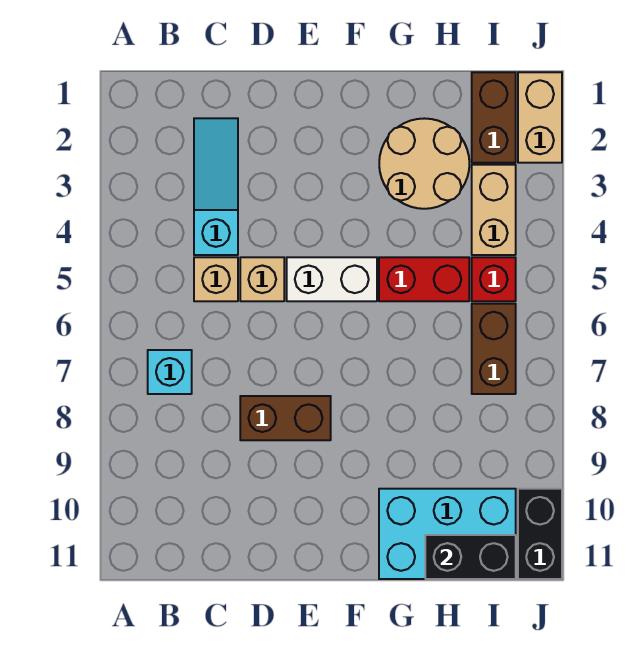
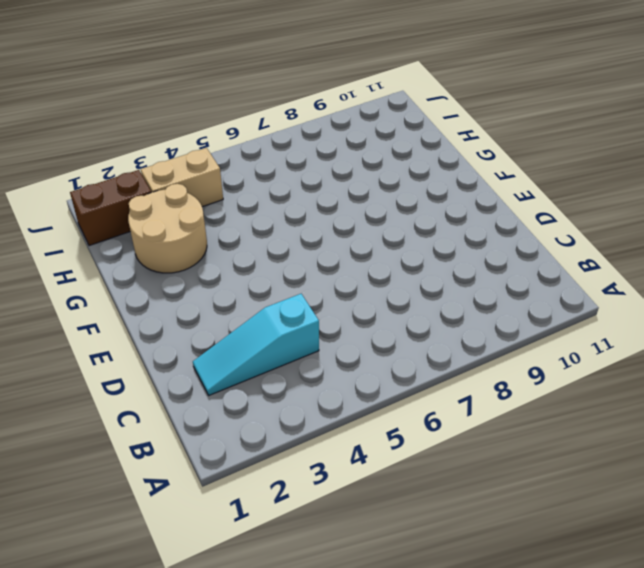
none -> cyan brick B7 level 1
none -> tan brick C5 level 1
none -> tan brick D5 level 1

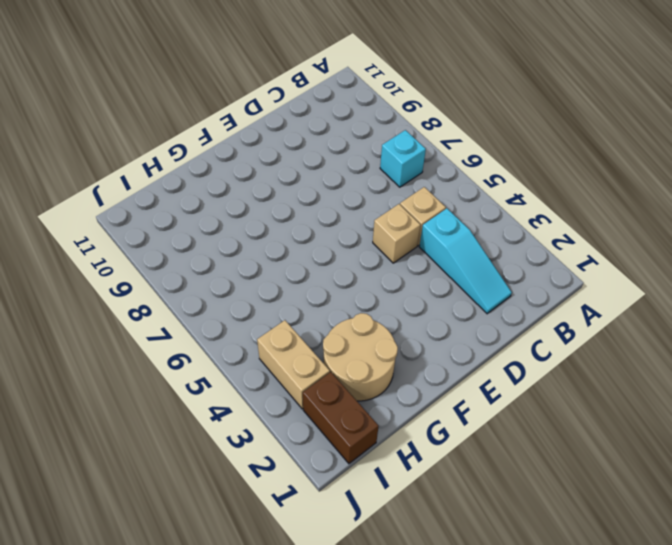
none -> brown brick D8:E8 level 1
none -> white brick E5:F5 level 1
none -> red brick G5:H5 level 1

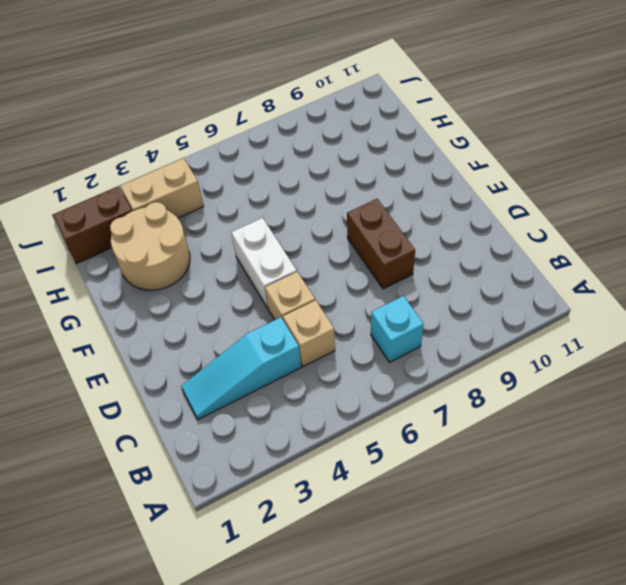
none -> red brick G5:H5 level 1
none -> cyan brick G10:I11 level 1
none -> red brick I5 level 1

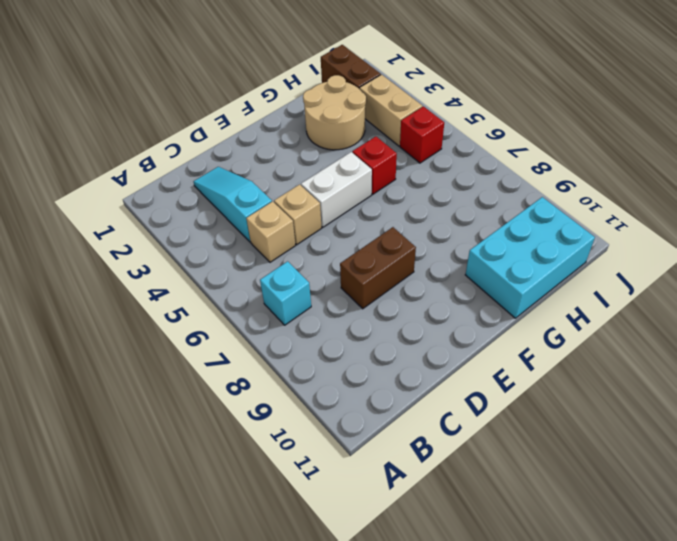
red brick G5 level 1 -> red brick G5:H5 level 1
none -> brown brick I6:I7 level 1
none -> tan brick J1:J2 level 1
none -> black brick J10:J11 level 1

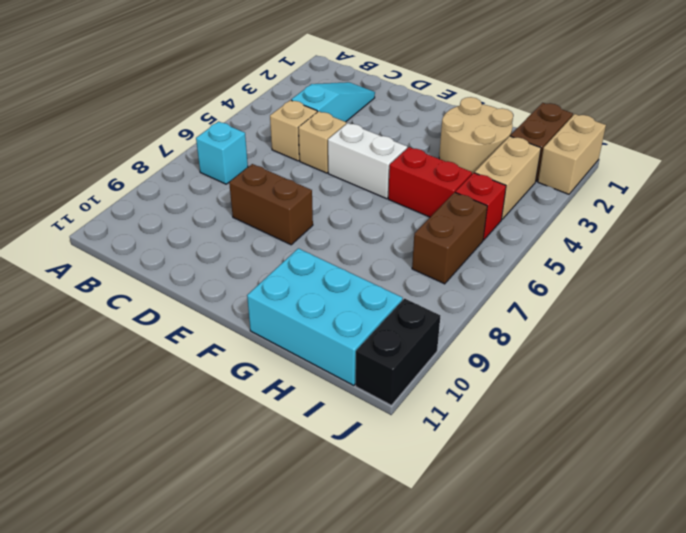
none -> black brick H11:I11 level 2

